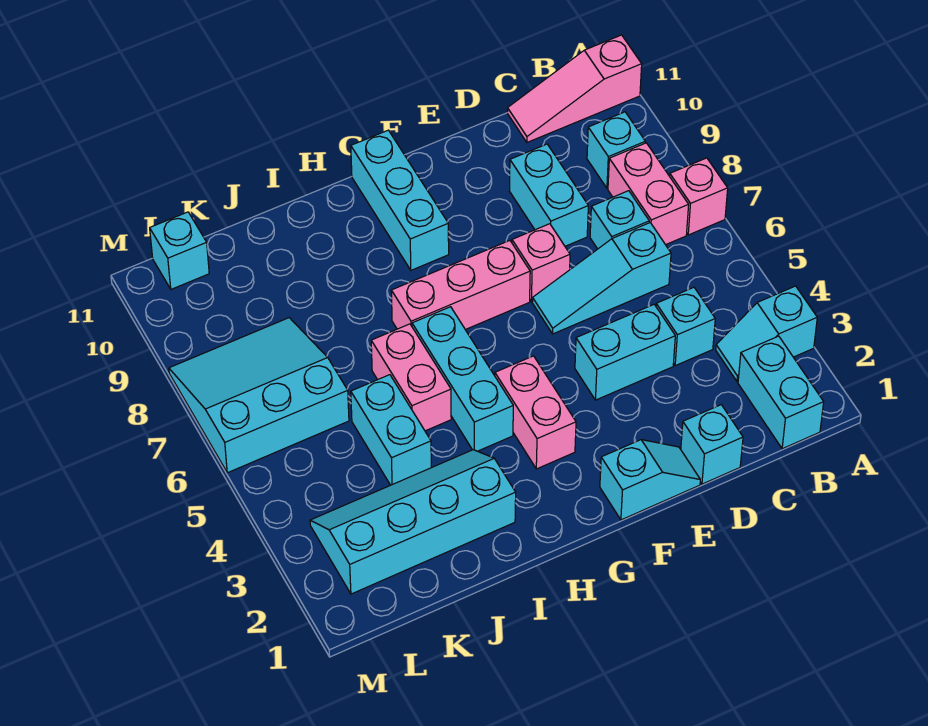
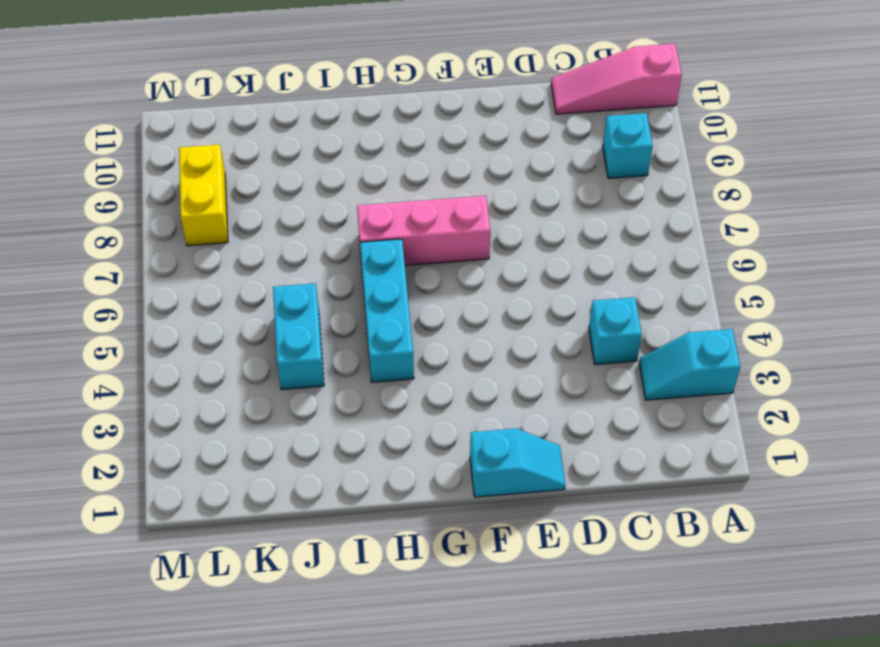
yellow brick L8:L9 level 1 -> cyan slope K6:M8 level 1 top 6
none -> pink brick A7 level 1
none -> cyan brick B1:B2 level 1
none -> pink brick B7:B8 level 1

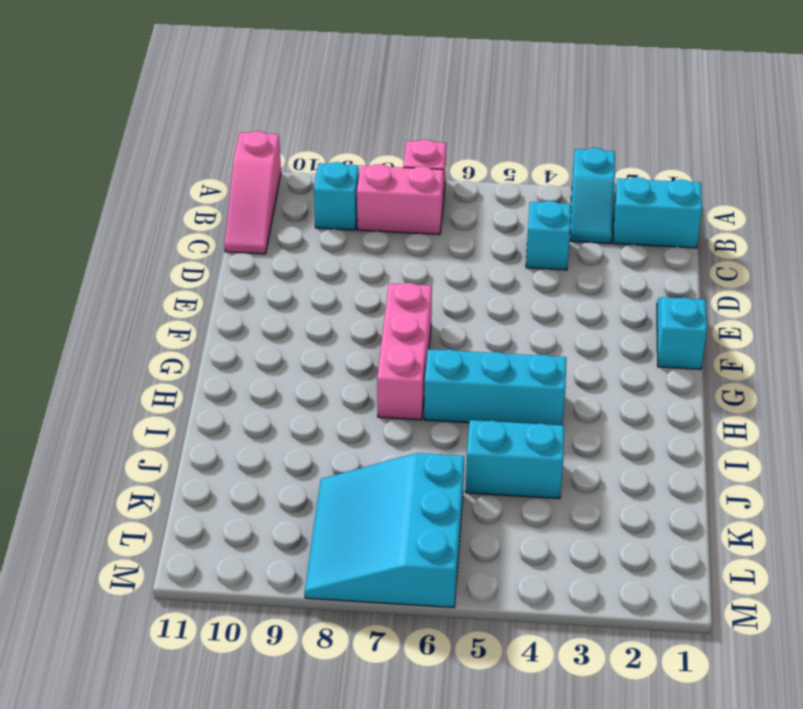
none -> cyan slope C6:E6 level 1 top C
none -> cyan brick C7 level 1
none -> cyan brick D1 level 1

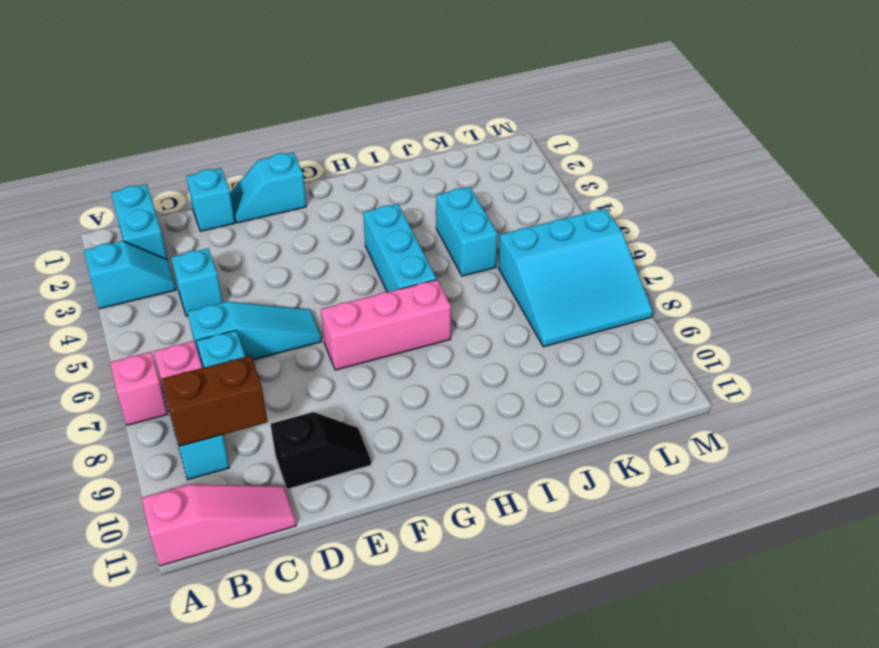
brown brick B9:C9 level 2 -> none
black slope D10:E10 level 1 top D -> none
none -> cyan brick D4:E4 level 1
none -> cyan brick D8:D9 level 1
none -> pink brick E7 level 1

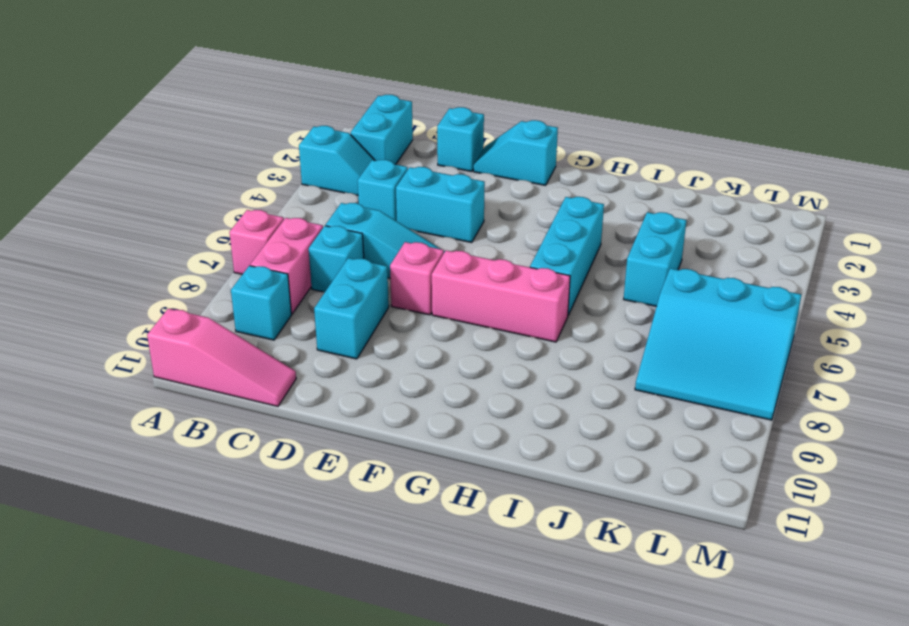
none -> pink brick G3:G4 level 1
none -> cyan brick G9:G11 level 1
none -> cyan slope I2:L3 level 1 top 2

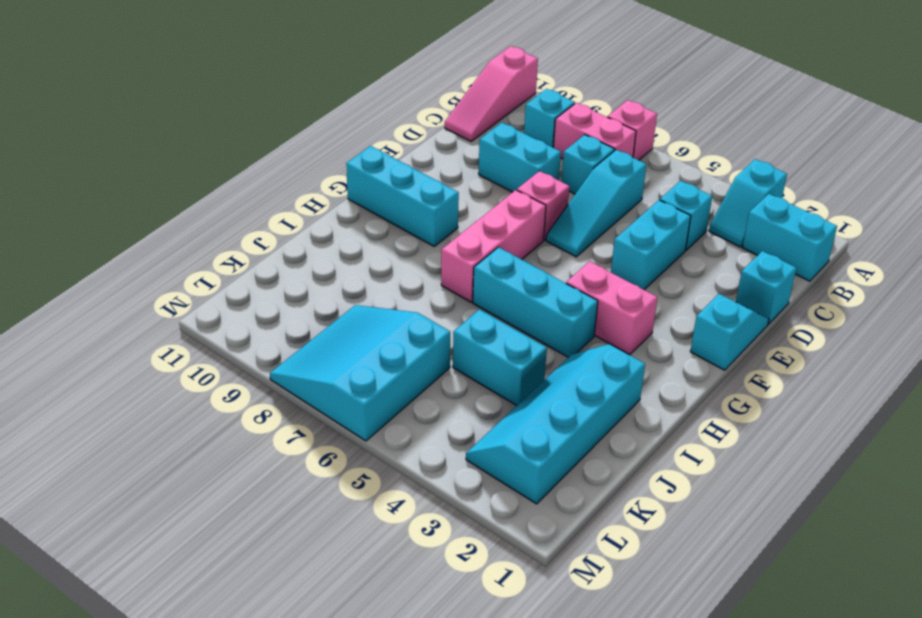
none -> pink brick I5:I6 level 1
none -> cyan brick L11 level 1

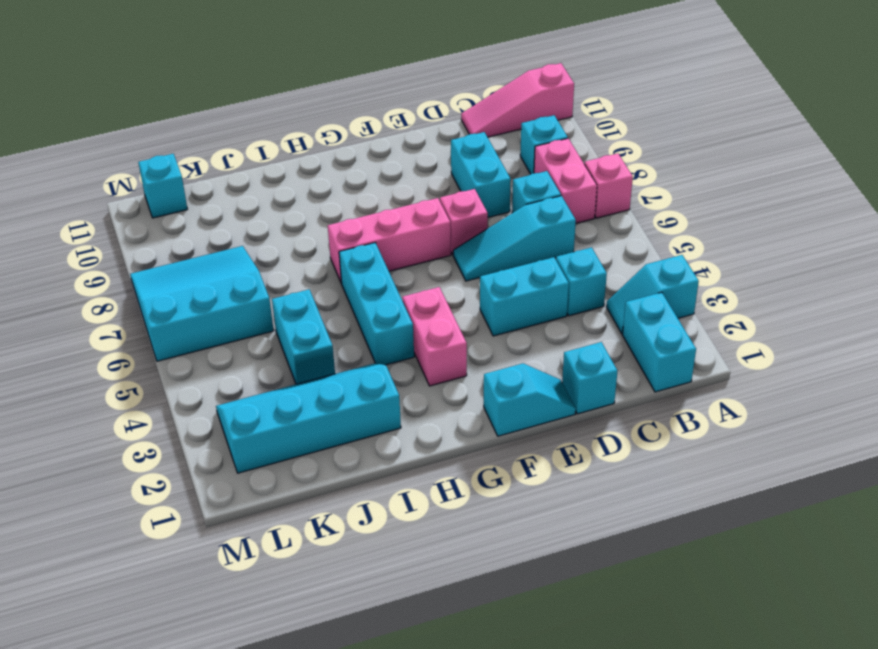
none -> cyan brick G9:G11 level 1
none -> pink brick I5:I6 level 1

